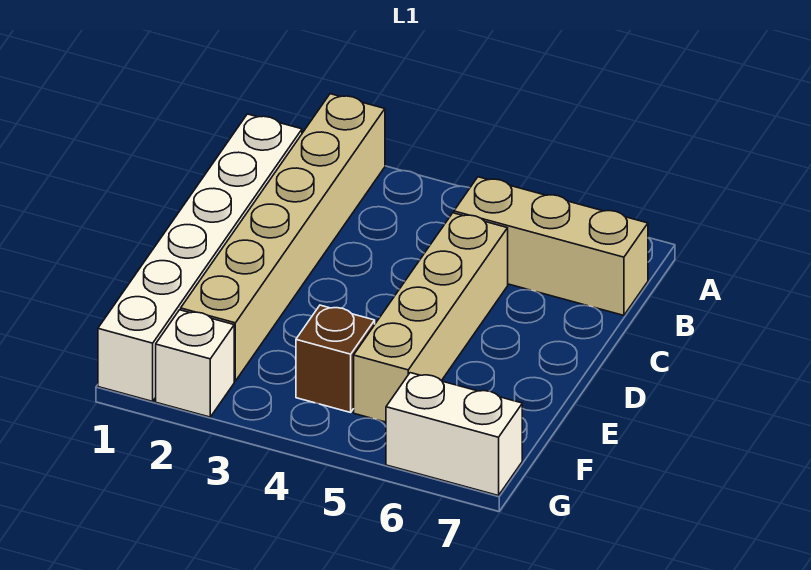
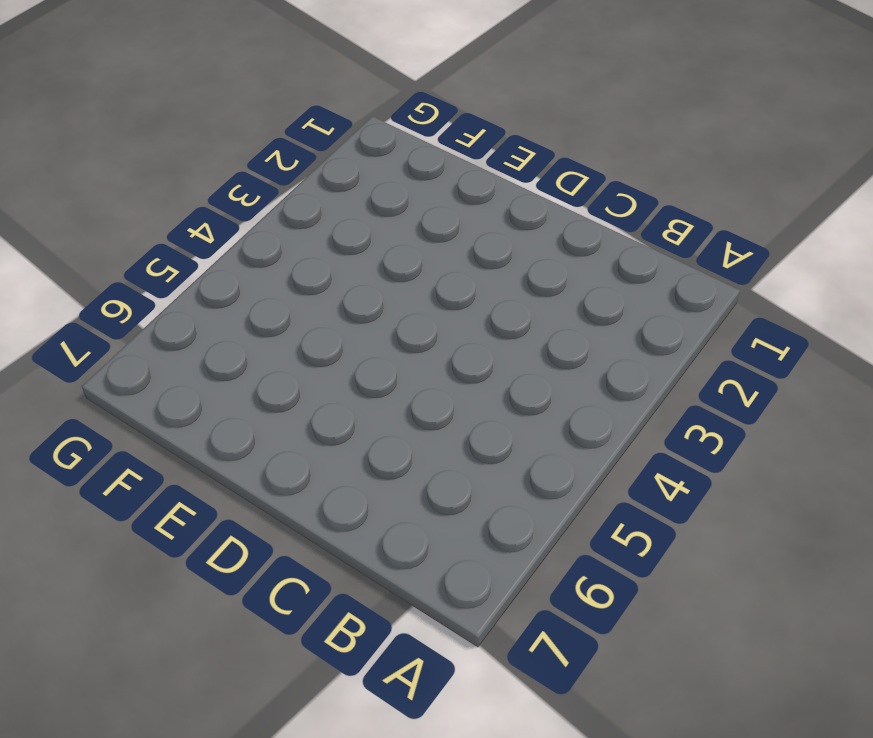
none -> tan brick A2:F2 level 1
none -> white brick B1:G1 level 1

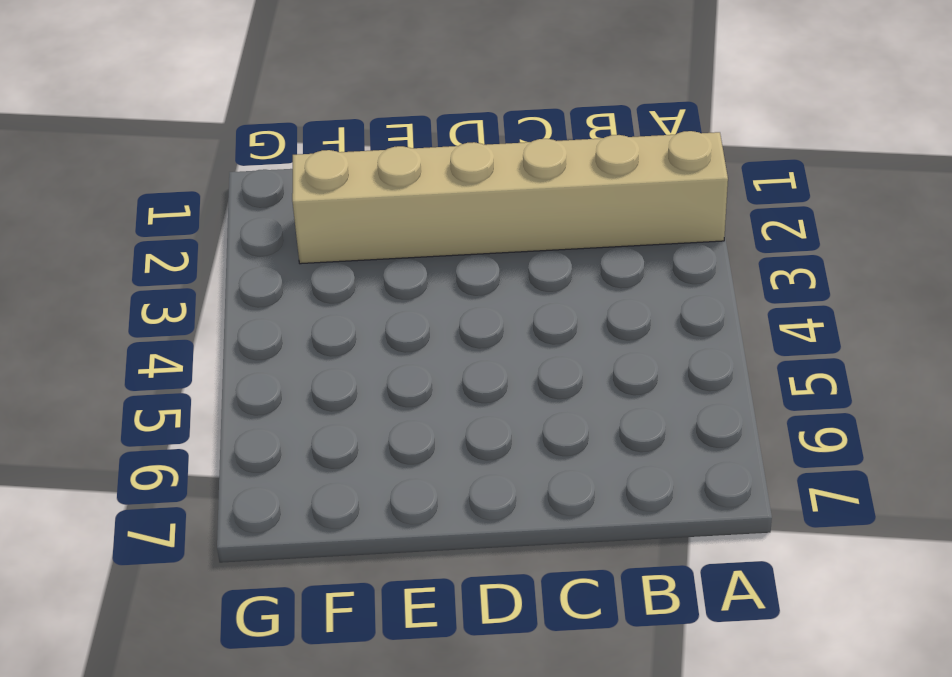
none -> white brick B1:G1 level 1
none -> tan brick B5:B7 level 1

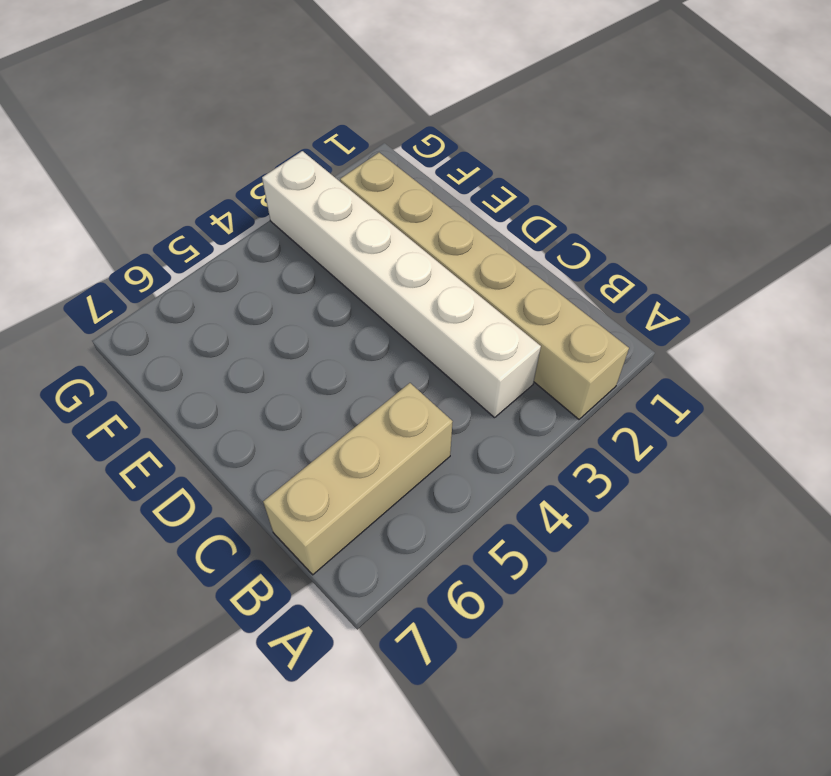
white brick B3:G3 level 1 -> white brick B1:G1 level 1
none -> tan brick C5:F5 level 1
none -> brown brick F4 level 1

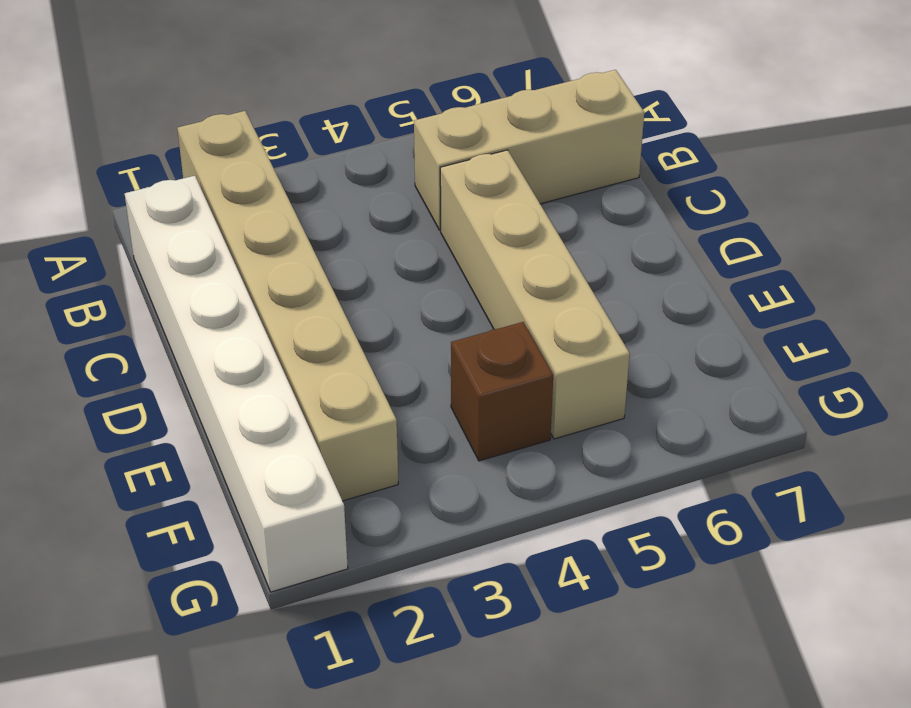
none -> white brick G2 level 1
none -> white brick G6:G7 level 1

